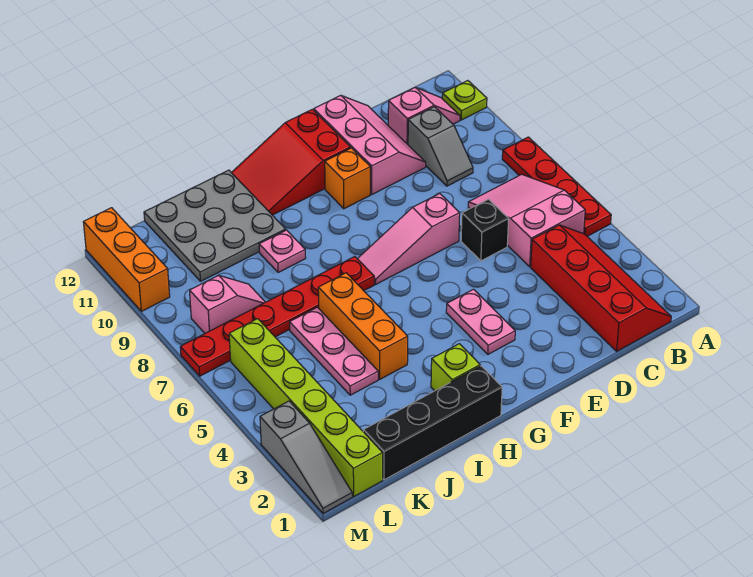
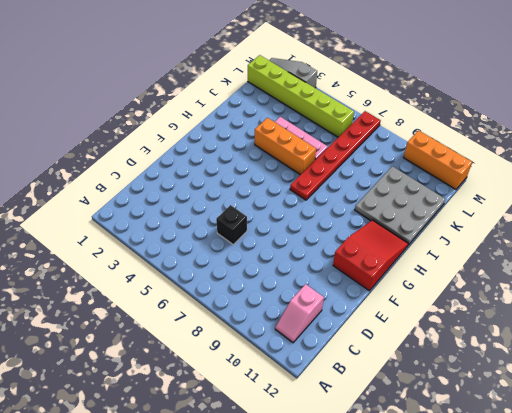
none -> red plate A5:A8 level 1
none -> lime plate A11 level 1
none -> red slope B1:C4 level 1 top C

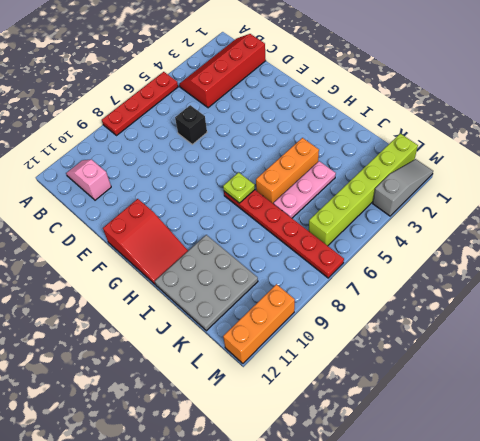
lime plate H7 level 2 -> lime plate A11 level 1
none -> pink slope B5:C7 level 1 top 5
none -> grey slope C9:C10 level 1 top 10
none -> pink slope D10:E12 level 1 top E

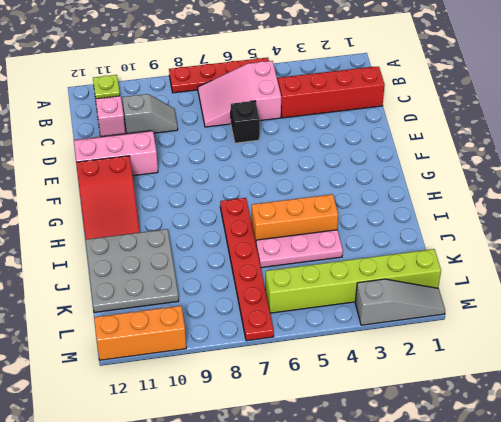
none -> pink slope E7:G7 level 1 top E
none -> pink plate F3:F4 level 1
none -> orange brick F10 level 1

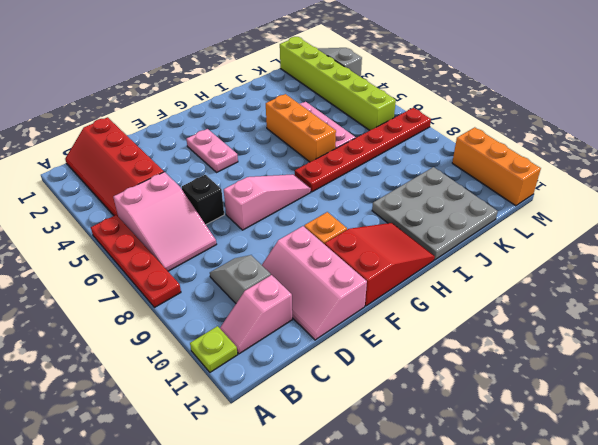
none -> black brick H1:K1 level 1
none -> lime brick H2 level 1
none -> pink plate I9 level 1

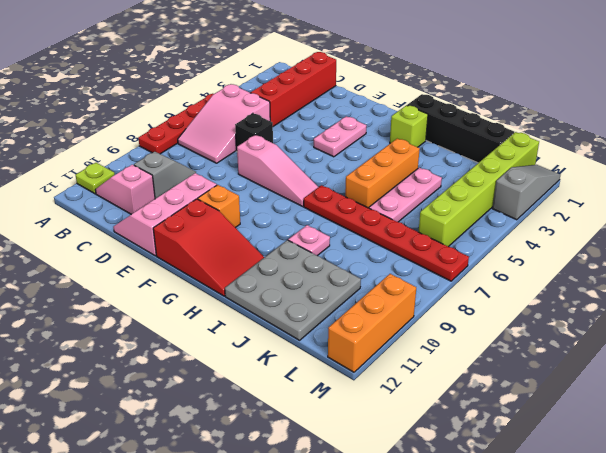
none -> pink slope K8:L8 level 1 top L

